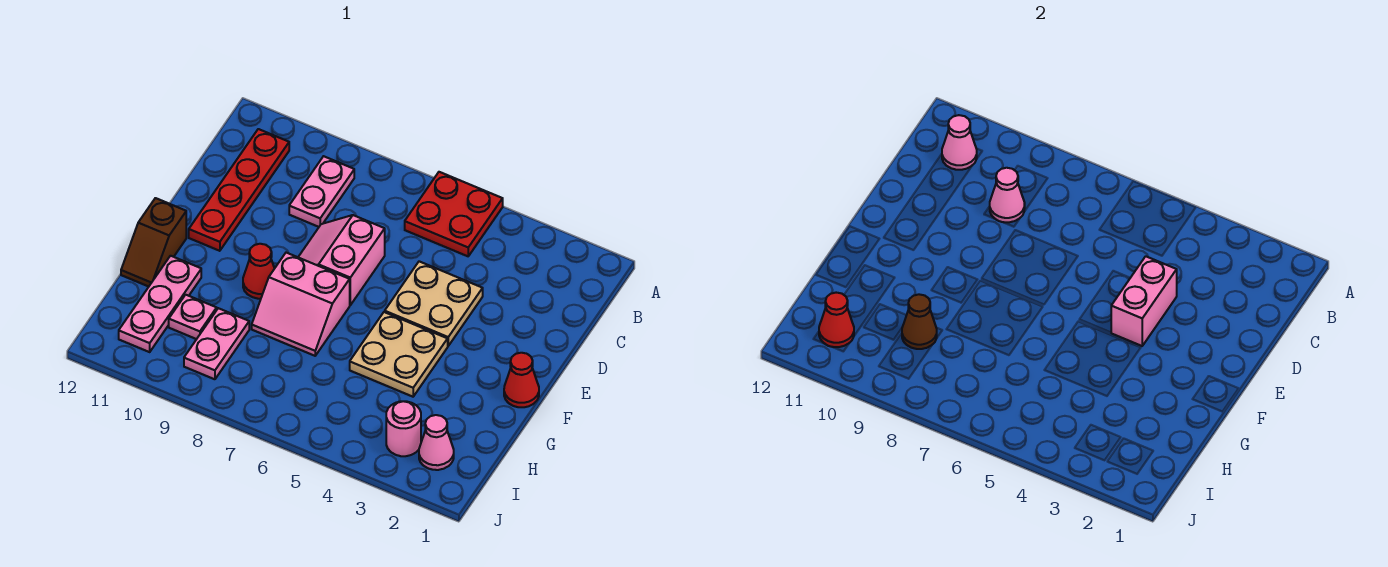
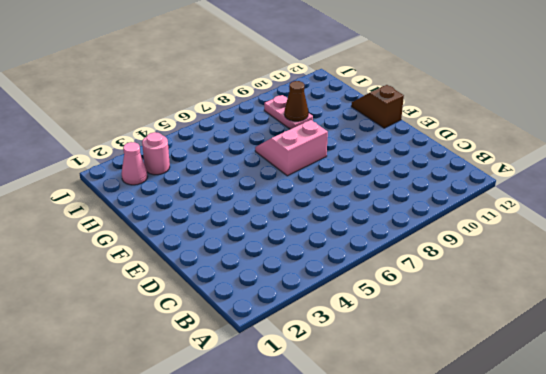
none -> red plate A5:B6 level 1
none -> pink plate B9:C9 level 1
none -> red plate B11:E11 level 1

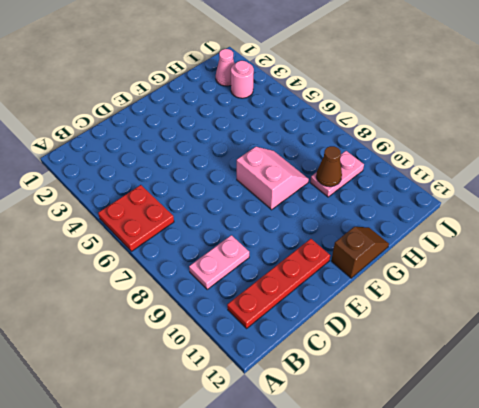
none -> tan plate D4:E5 level 1
none -> pink slope D7:E8 level 1 top 7
none -> red cone F1 level 1

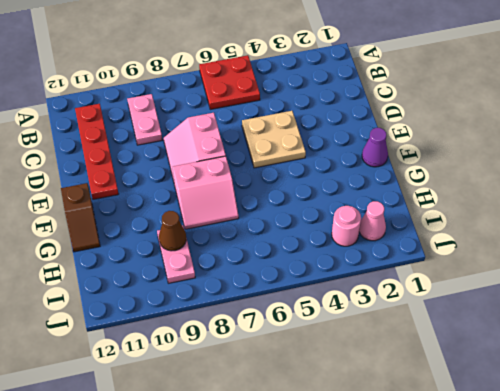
purple cone F1 level 1 -> red cone F1 level 1
none -> tan plate F4:G5 level 1
none -> red cone F9 level 1
none -> pink plate G11:I11 level 1

